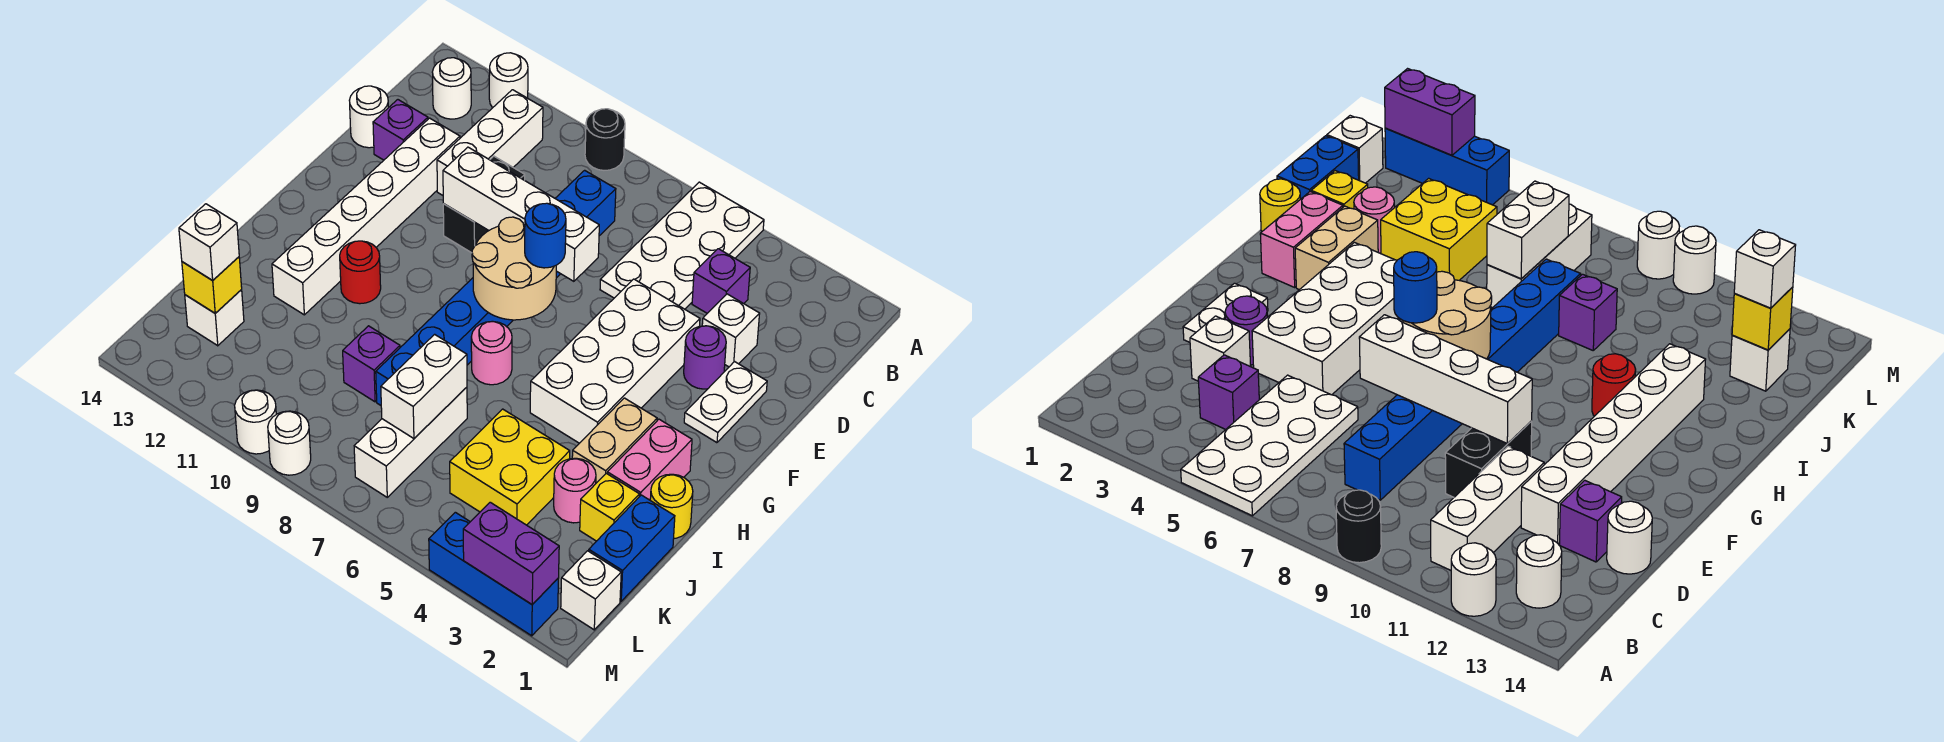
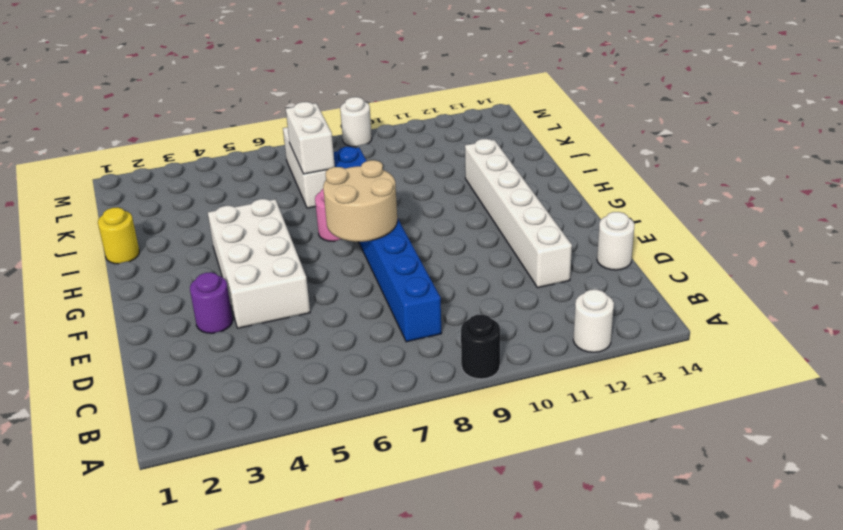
none -> white plate A5:D6 level 1
none -> white brick B11:D11 level 1
none -> white round brick B13 level 1
none -> purple brick C4 level 1

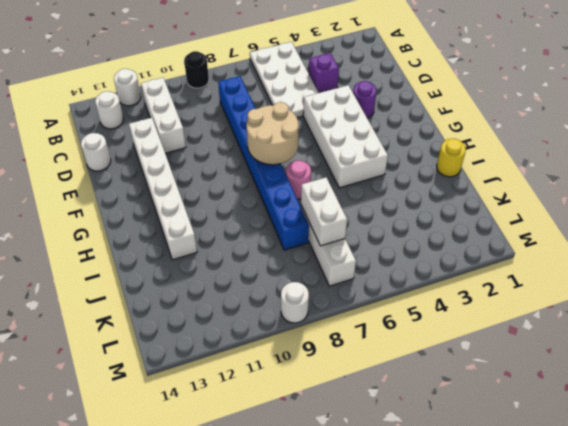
none -> white brick D3 level 1
none -> black brick D10:E10 level 1
none -> purple brick D13 level 1
none -> white plate E2:F2 level 1

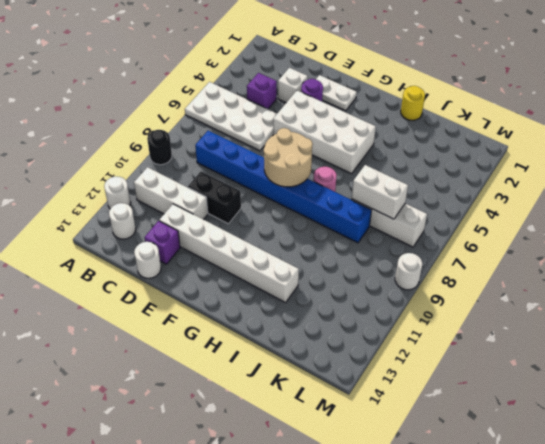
none -> pink brick H2:I2 level 1
none -> tan brick H3:I3 level 1
none -> red round brick H11 level 1
none -> blue brick J1:K1 level 1

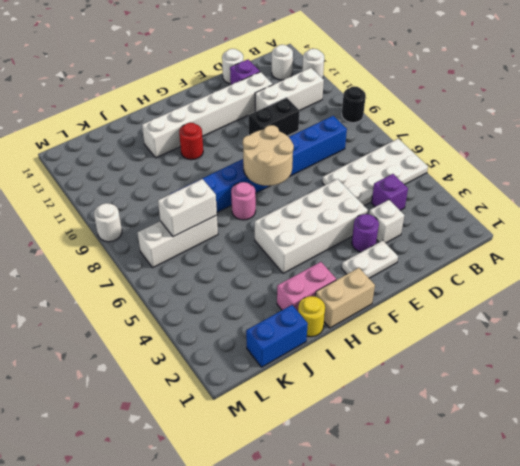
tan brick G1:H1 level 1 -> tan brick H3:I3 level 1
none -> yellow brick J2 level 1
none -> pink round brick J3 level 1
none -> yellow brick J4:K5 level 1
none -> purple brick J9 level 1

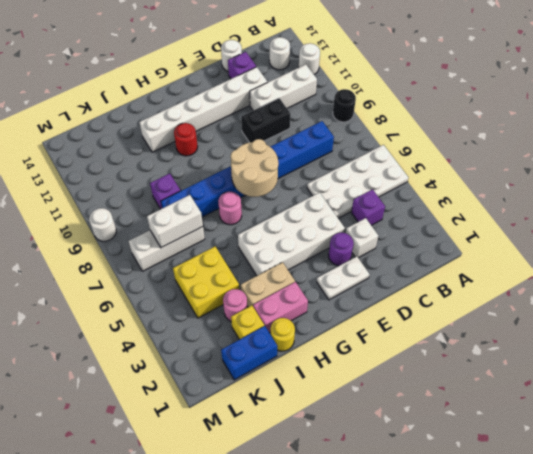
none -> white brick K13 level 1
none -> white brick L1 level 1
none -> blue brick M2:M4 level 1
none -> white round brick M10 level 1

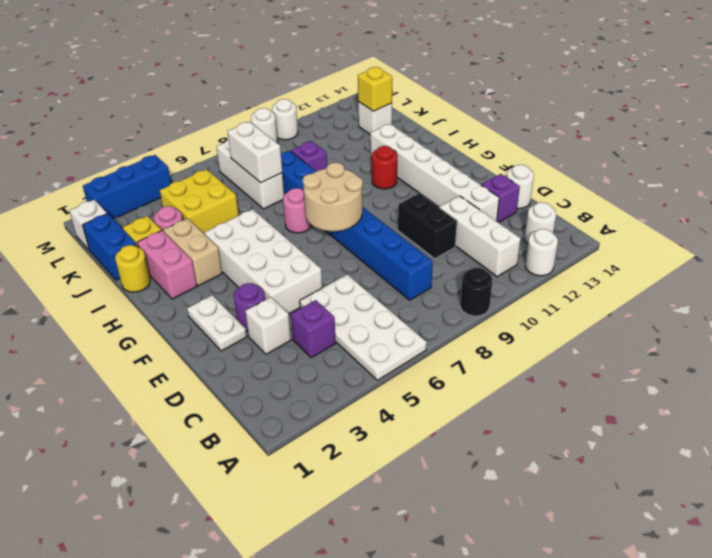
none -> white brick E7:E10 level 2
none -> purple brick M2:M3 level 2
none -> blue round brick F7 level 3
none -> white brick K13 level 3

